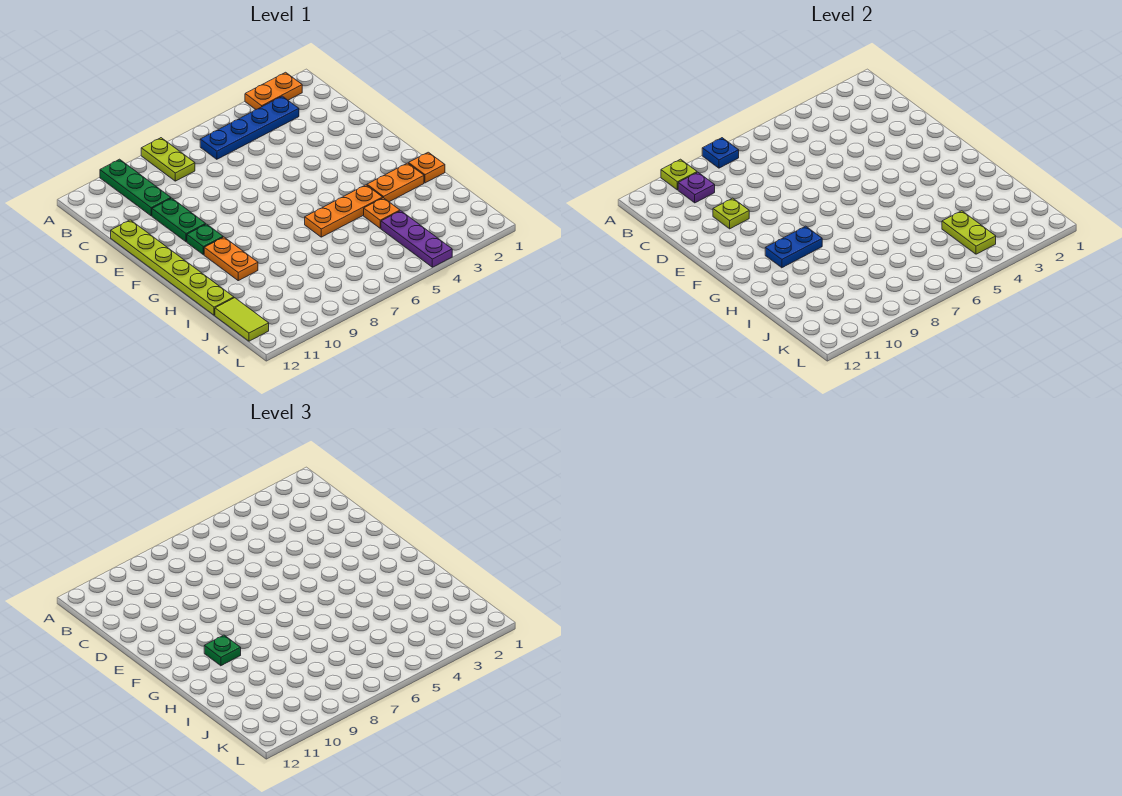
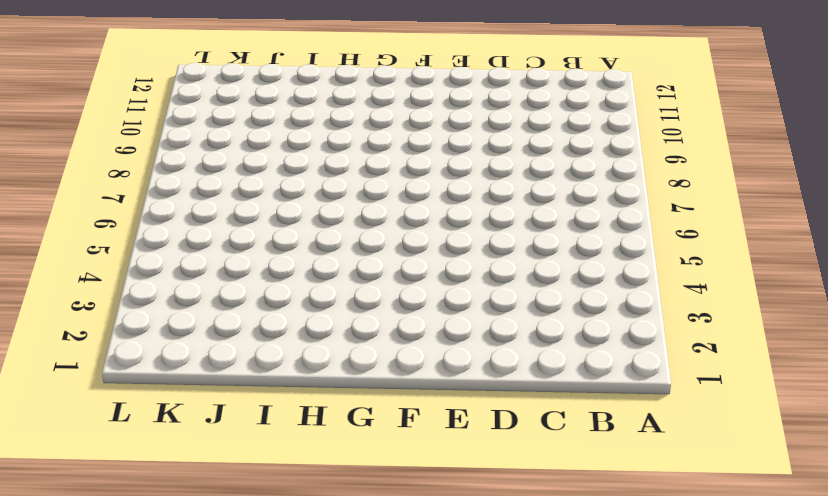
none -> orange plate A2:A3 level 1
none -> lime plate A8:B8 level 1
none -> green plate A10:C10 level 1

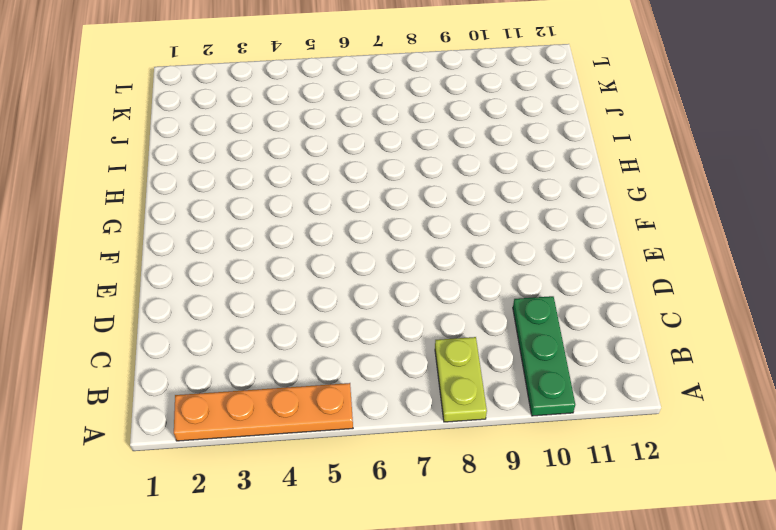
orange plate A2:A5 level 1 -> orange plate A2:A3 level 1
none -> blue plate B3:B6 level 1
none -> green plate D10:E10 level 1
none -> lime plate D12:I12 level 1

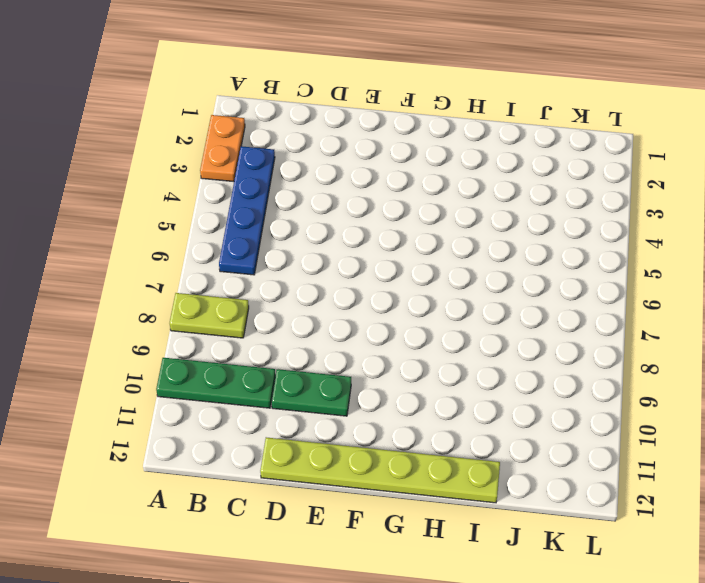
none -> green plate F10 level 1
none -> orange plate G10:H10 level 1
none -> orange plate H1 level 1

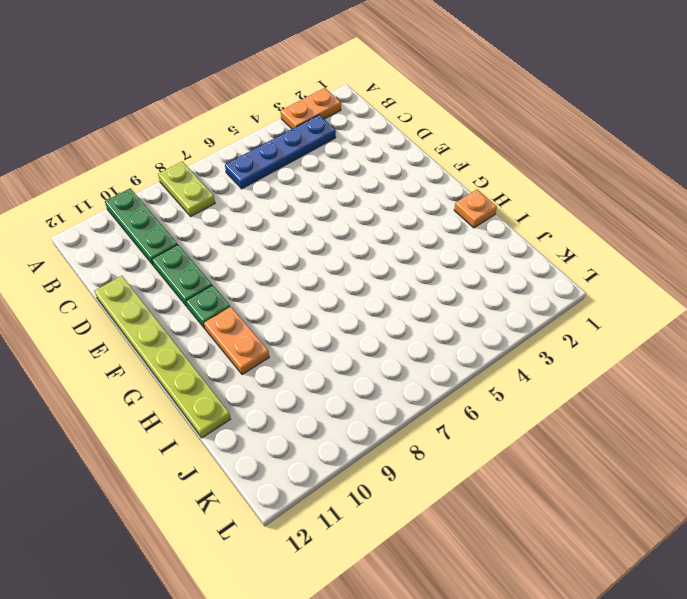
none -> orange plate H2:H3 level 1
none -> orange plate H4:H6 level 1
none -> orange plate I4 level 1

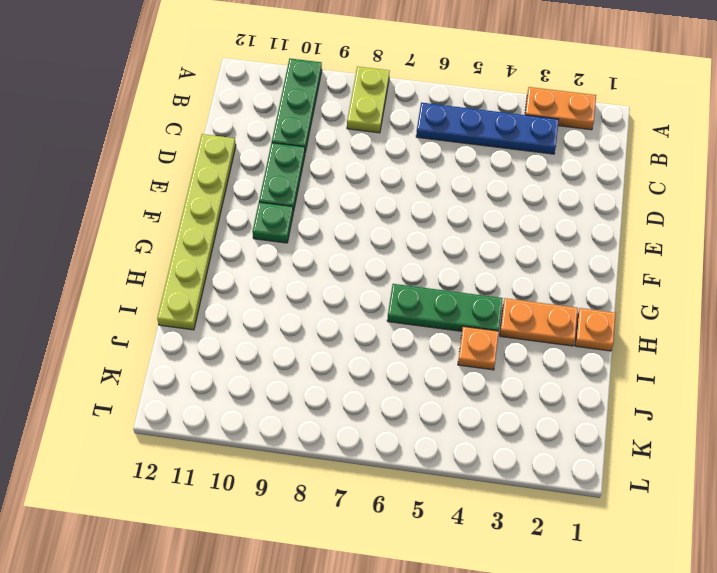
green plate H4:H6 level 1 -> orange plate H4:H6 level 1
none -> orange plate G10:H10 level 1
none -> purple plate J4:L4 level 1
none -> lime tile J12:K12 level 1

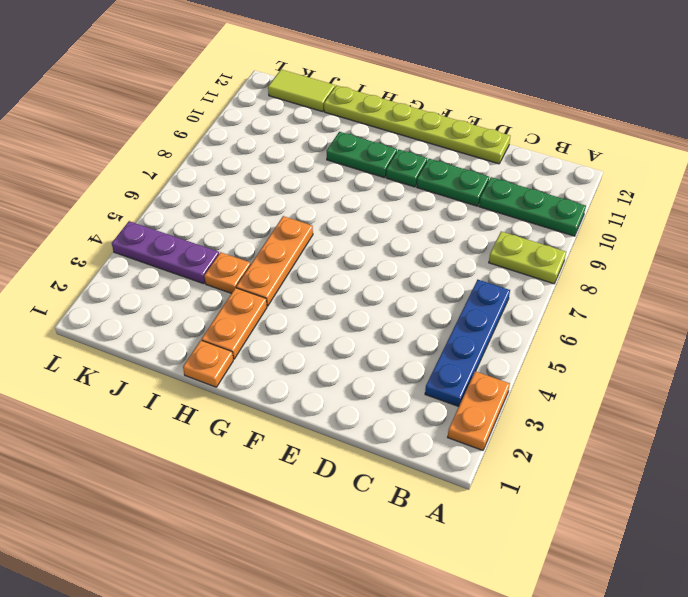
green plate G10:H10 level 1 -> orange plate G10:H10 level 1
none -> blue plate A8 level 2
none -> lime plate A10 level 2
none -> purple plate B10 level 2

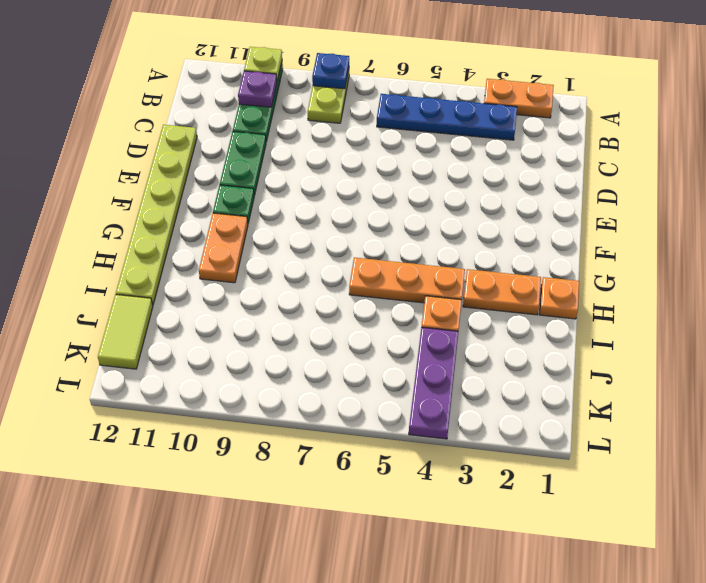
none -> lime plate D10 level 2
none -> blue plate G9:G10 level 2
none -> lime plate J4:K4 level 2

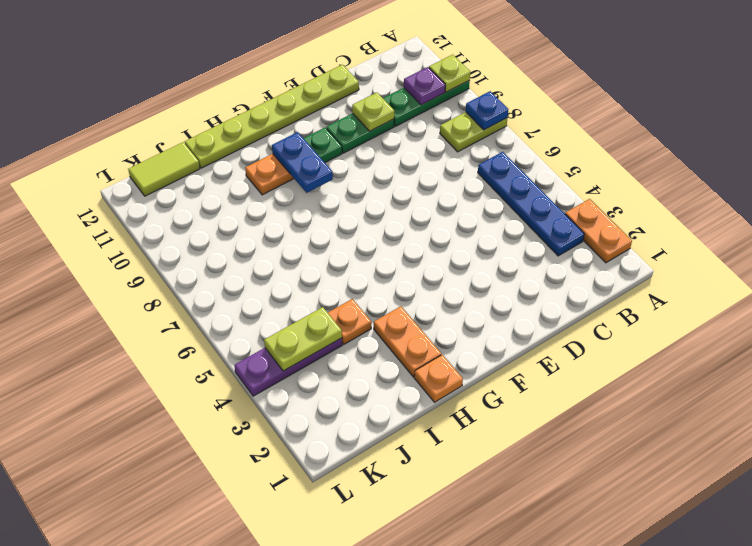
none -> orange plate H4:H6 level 1
none -> green plate G10 level 3

